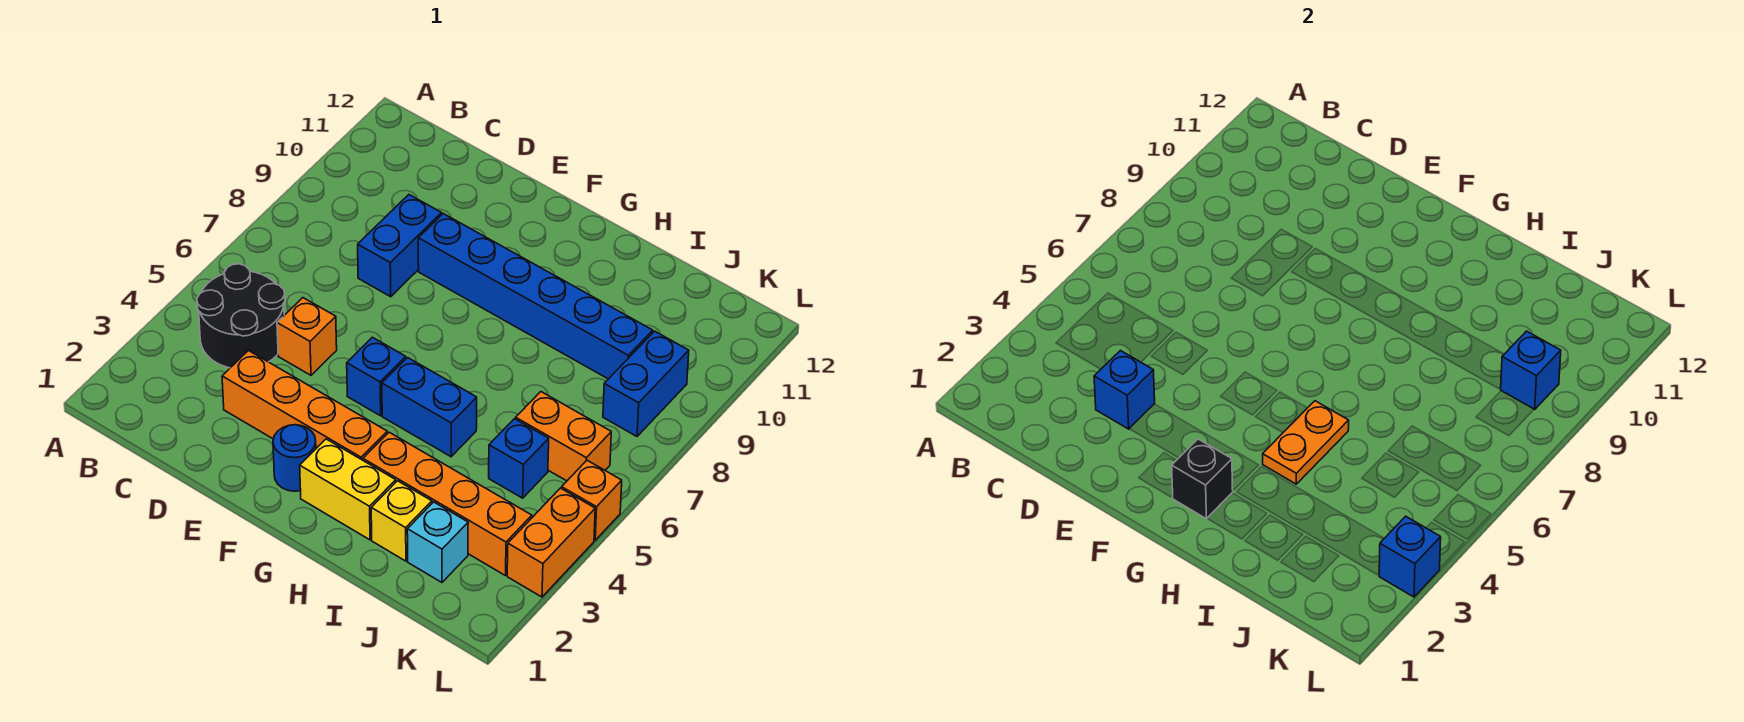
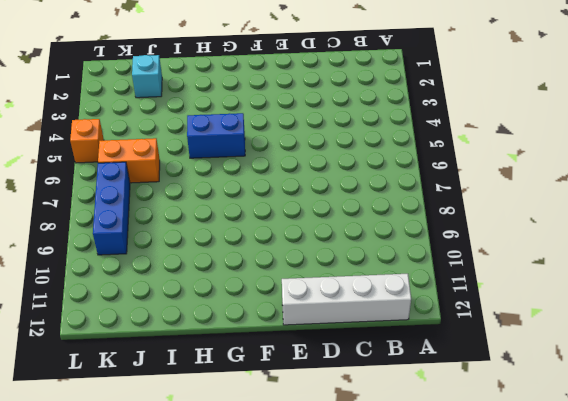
white brick B12:E12 level 1 -> none
blue brick K7:K9 level 1 -> blue brick K8:K9 level 1
none -> black round brick B4:C5 level 1
none -> orange brick D3:G3 level 1
none -> orange brick D5 level 1

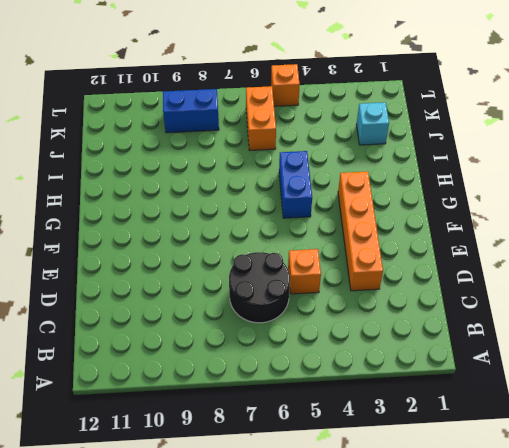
black round brick C6:D7 level 1 -> black round brick B4:C5 level 1
none -> blue brick D8:D9 level 1
none -> blue brick E9:J9 level 1
none -> blue round brick F2 level 1

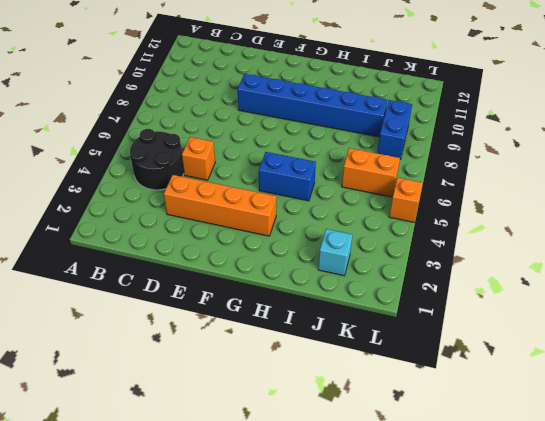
none -> blue brick D8:D9 level 1
none -> blue round brick F2 level 1
none -> blue brick F5 level 1

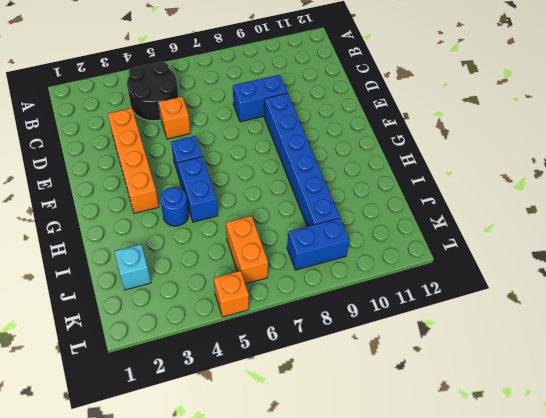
blue round brick H4 level 1 -> blue round brick F2 level 1
none -> yellow brick G2:H2 level 1
none -> orange brick H3:K3 level 1
none -> yellow brick I2 level 1

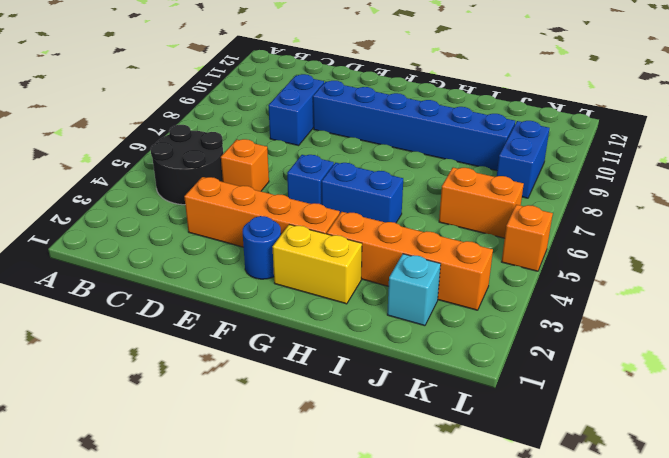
none -> yellow brick I2 level 1
none -> blue brick J5 level 1
none -> orange brick L3:L4 level 1

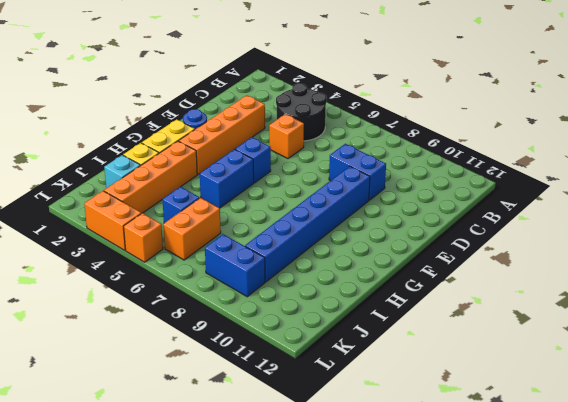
none -> blue brick D3 level 2
none -> black brick G2 level 2
none -> orange plate H4:H5 level 2

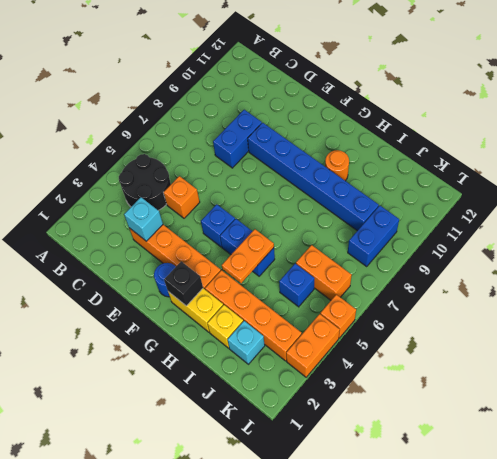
cyan brick D3 level 2 -> blue brick D3 level 2
orange round brick H10 level 1 -> none
none -> blue brick K9 level 2
none -> blue brick L3 level 2

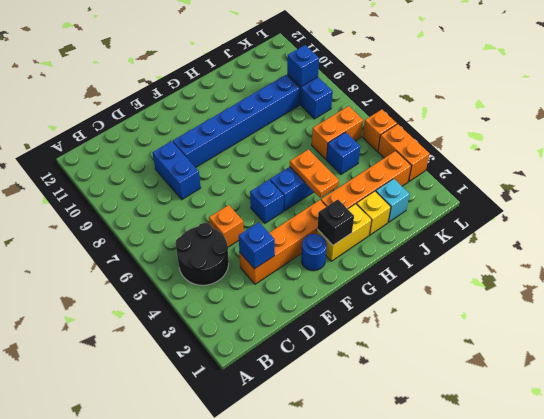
none -> blue brick L3 level 2

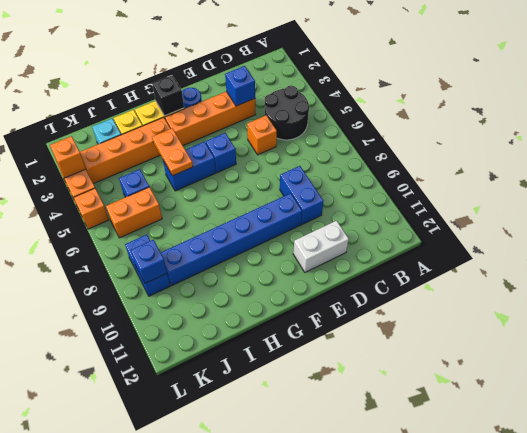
white brick D11:E11 level 1 -> none
orange brick L3 level 2 -> blue brick L3 level 2

